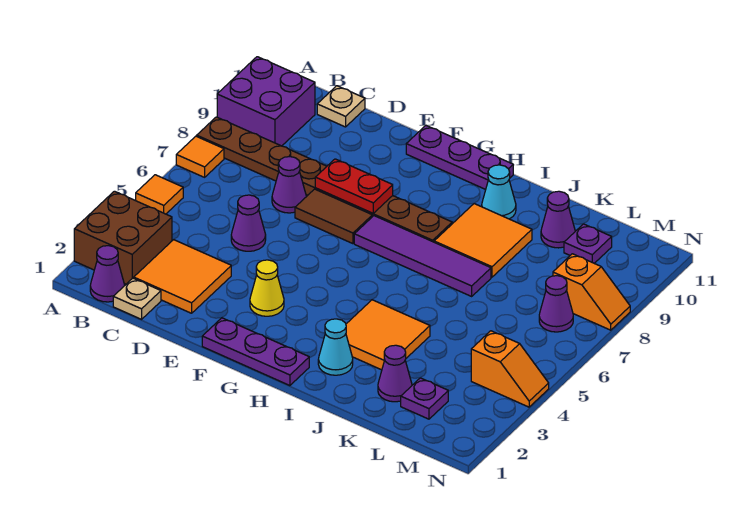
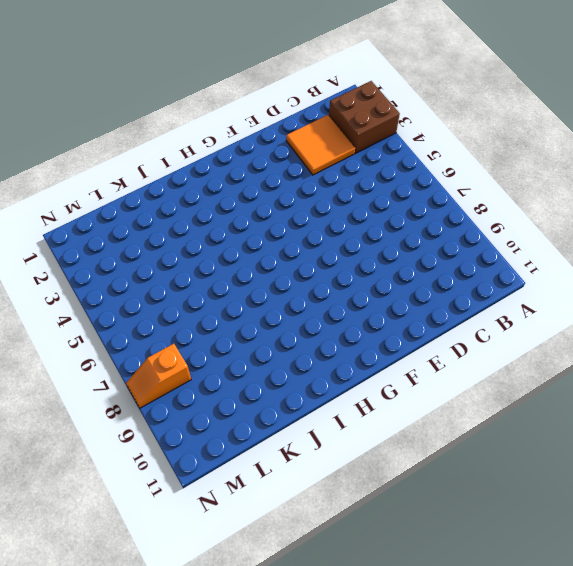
none -> orange tile A5 level 1
none -> orange tile A7 level 1
none -> brown plate A8:H8 level 1

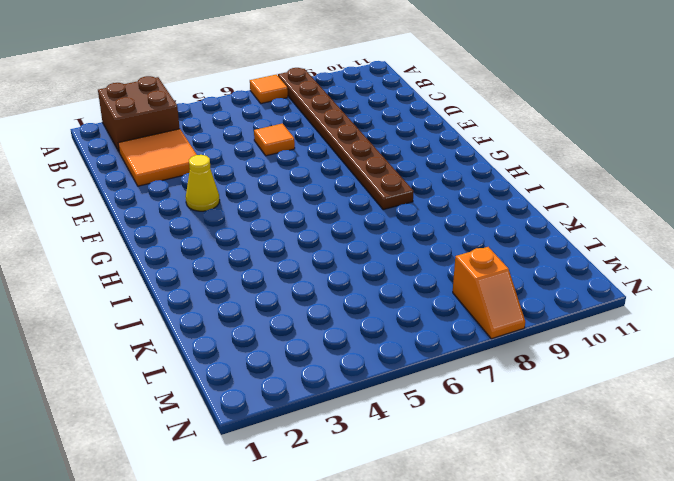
orange tile D6 level 1 -> orange tile A5 level 1
none -> purple brick A9:B10 level 1
none -> purple cone B1 level 1
none -> tan plate C1 level 1

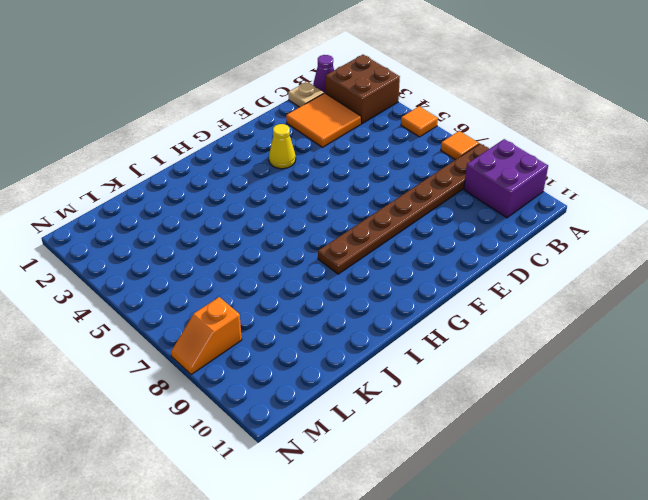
none -> tan plate C11 level 1
none -> purple cone D5 level 1
none -> purple cone D7 level 1

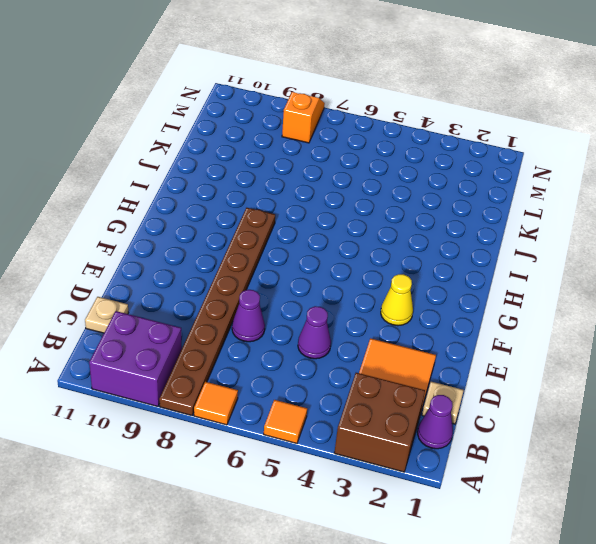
none -> brown tile E7:F7 level 1
none -> purple plate F1:H1 level 1
none -> purple plate F11:H11 level 1

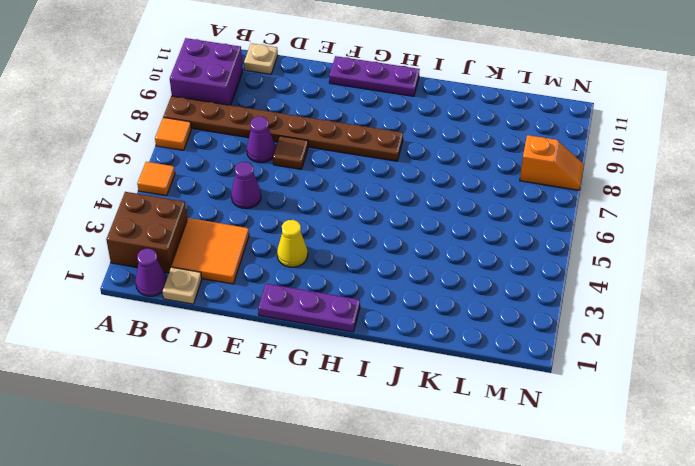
brown tile E7 level 1 -> brown tile E7:F7 level 1
none -> purple tile G7:J7 level 1
none -> cyan cone I2 level 1
none -> orange tile I3:J4 level 1

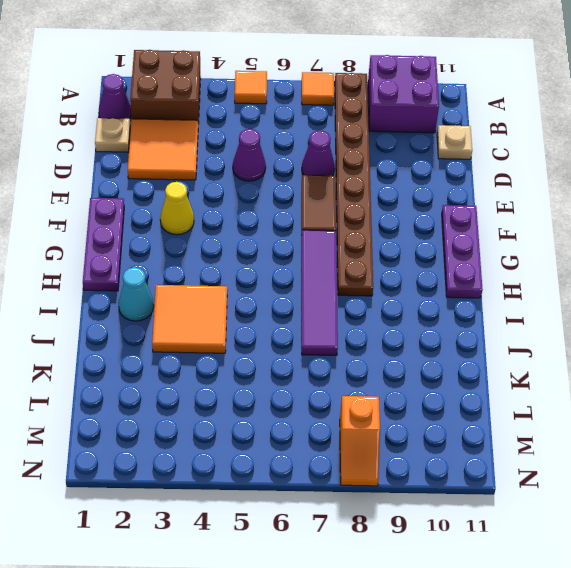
none -> orange tile I8:J9 level 1
none -> cyan cone I10 level 1
none -> purple cone K2 level 1

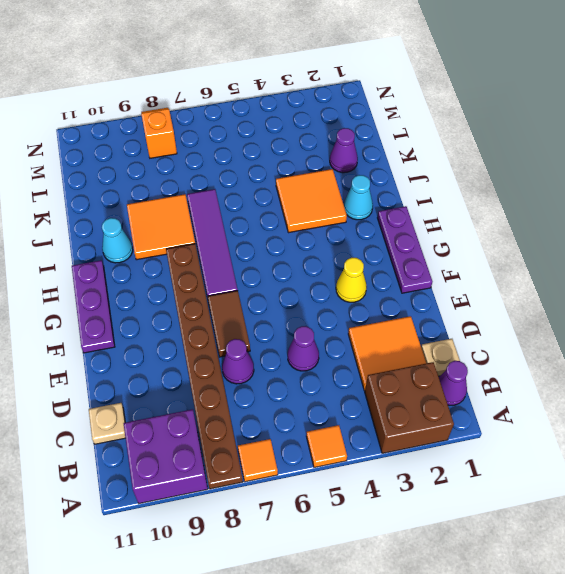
none -> purple cone K10 level 1
none -> purple plate L2 level 1
none -> purple plate L10 level 1

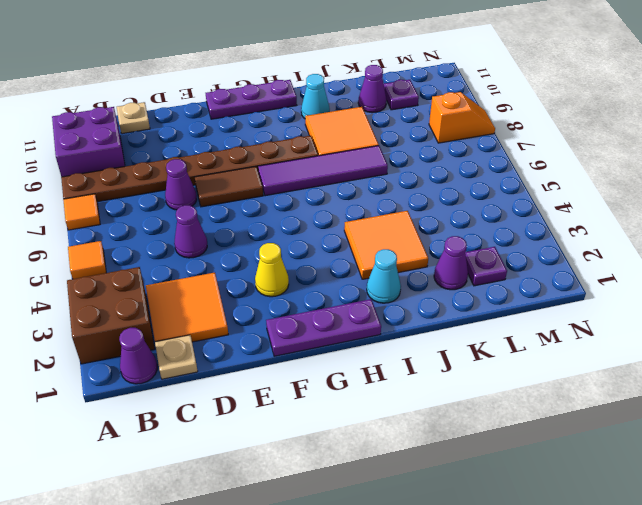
none -> orange slope M4:N4 level 1 top M
none -> purple cone M7 level 1
none -> red plate E8:F8 level 2

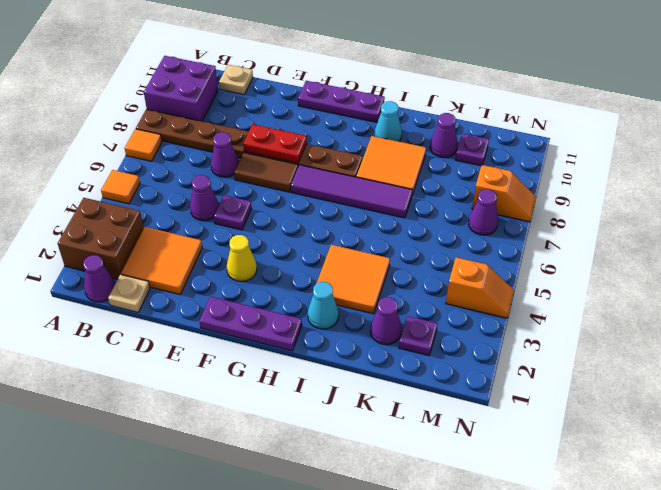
purple plate E5 level 1 -> none

